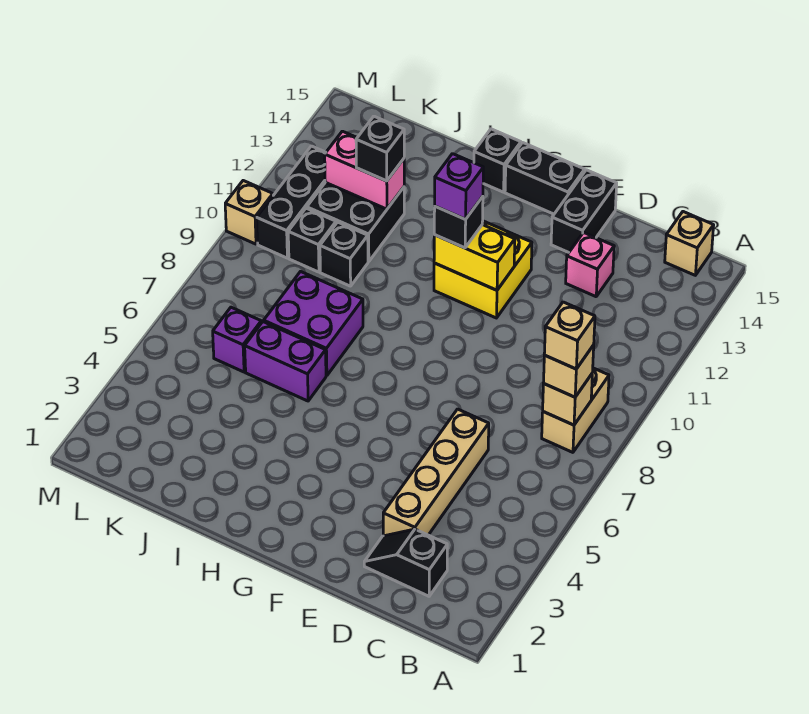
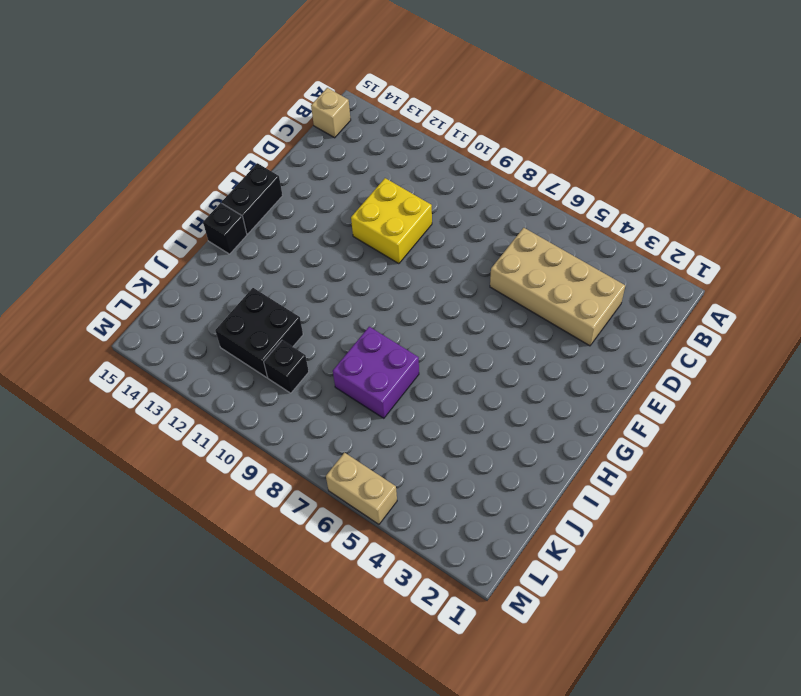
tan brick C3:D6 level 1 -> tan brick D3:D6 level 1
yellow brick D10:E11 level 1 -> yellow brick F11:G12 level 1
tan brick M5:M6 level 1 -> tan brick B8:B9 level 1
none -> black slope C2:D2 level 1 top C
none -> pink brick D13 level 1
none -> black brick E14:E15 level 1

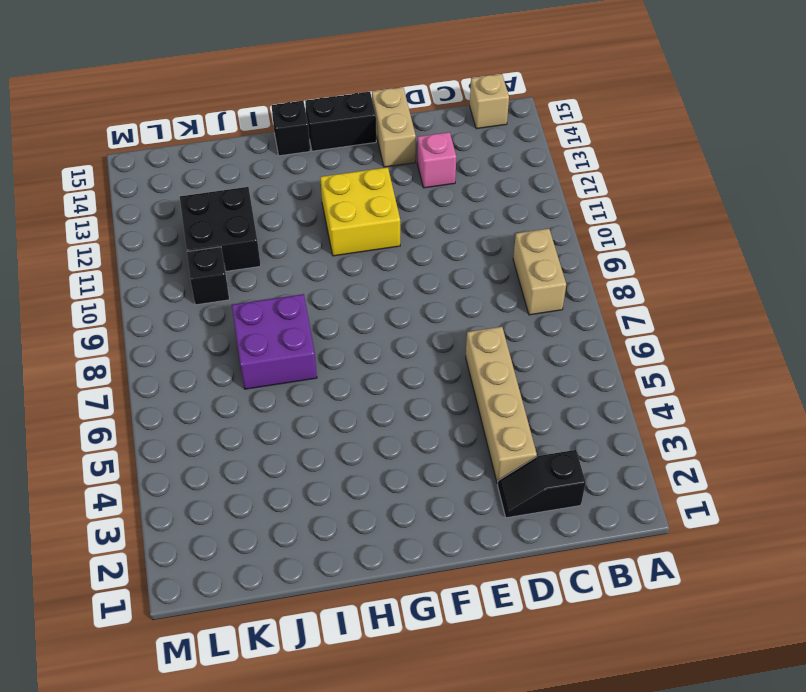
tan brick E14:E15 level 1 -> black brick E14:E15 level 1
none -> purple brick I6:J6 level 1
none -> black brick J10 level 1
none -> purple brick K6 level 1

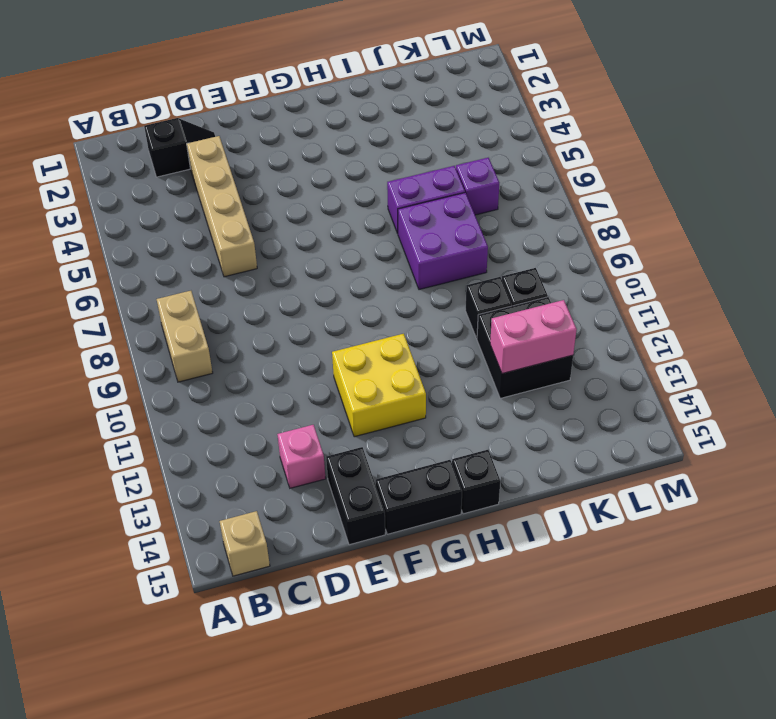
none -> black brick L10:L12 level 1
none -> tan brick M10 level 1
none -> tan brick B8 level 2

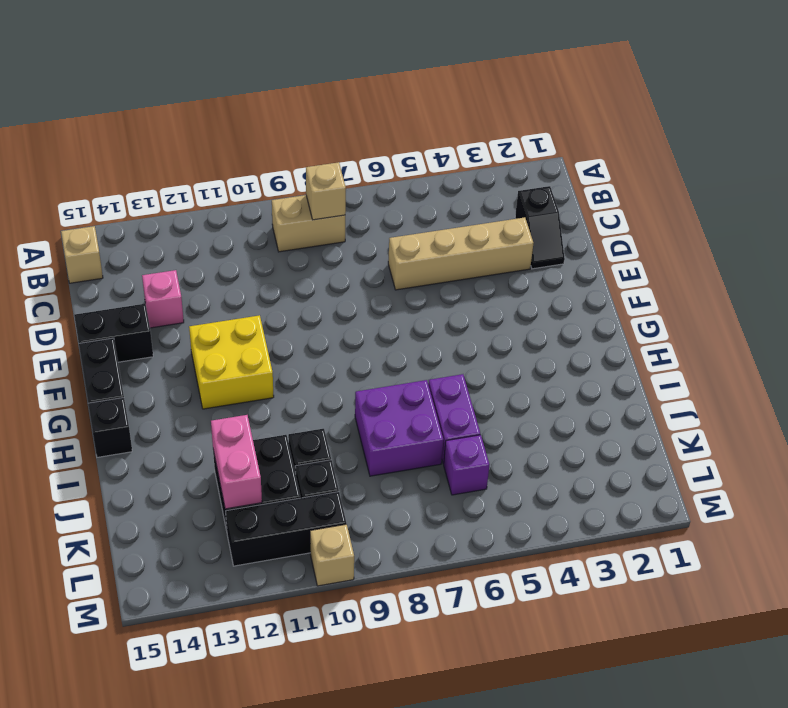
none -> yellow brick F11:G11 level 2
none -> tan brick B8 level 3
none -> black brick G11 level 3

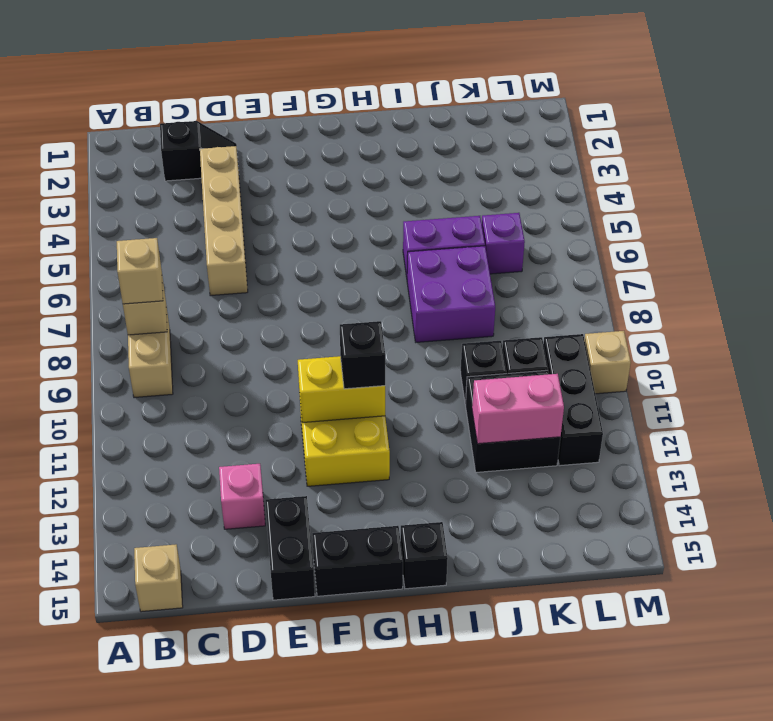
none -> black brick J12 level 3
none -> tan brick B8 level 4
none -> purple brick G11 level 4

